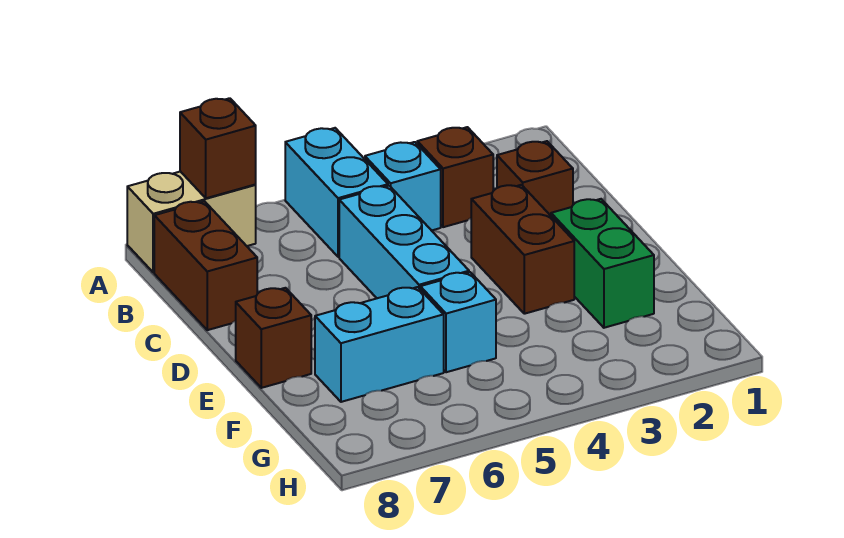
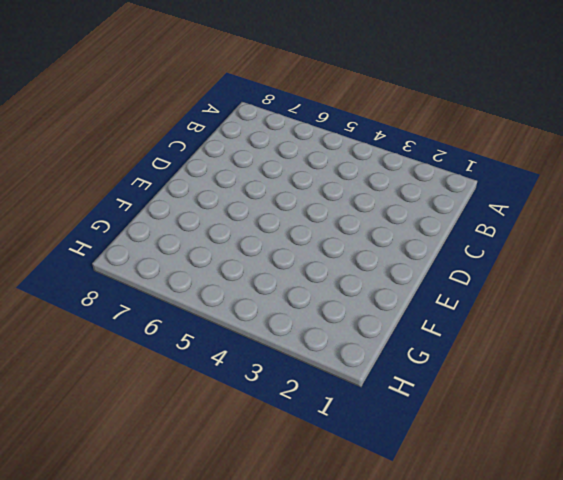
none -> cyan brick A5:B5 level 1
none -> tan brick A7:A8 level 1
none -> brown brick B3 level 1

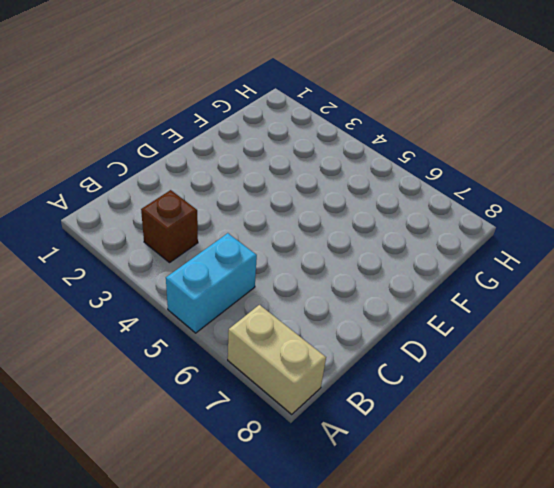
none -> cyan brick B4 level 1
none -> brown brick B8:C8 level 1
none -> brown brick C2 level 1

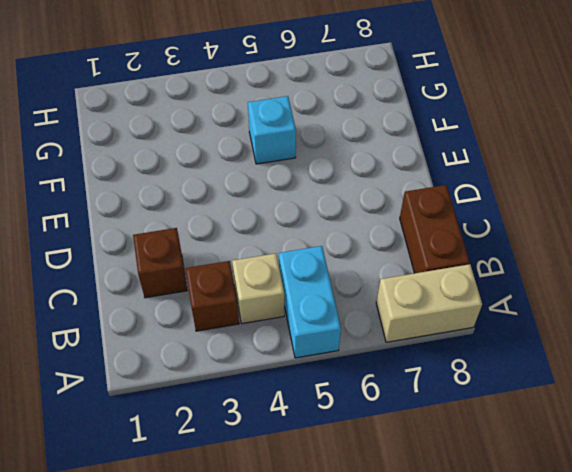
tan brick B4 level 1 -> cyan brick B4 level 1
none -> cyan brick C5:E5 level 1
none -> brown brick D3:E3 level 1
none -> green brick E2:F2 level 1

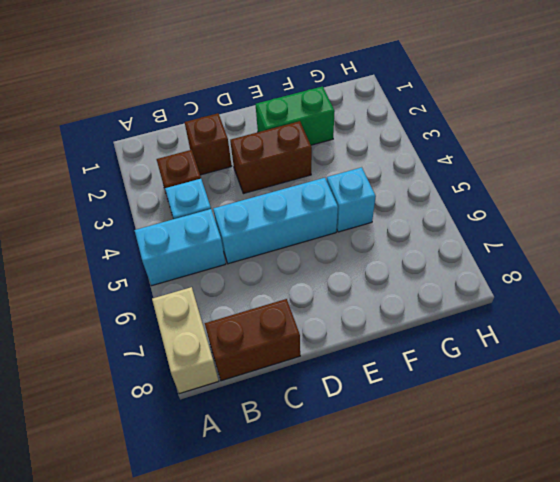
none -> brown brick E8 level 1
none -> cyan brick F6:F7 level 1
none -> brown brick A7 level 2

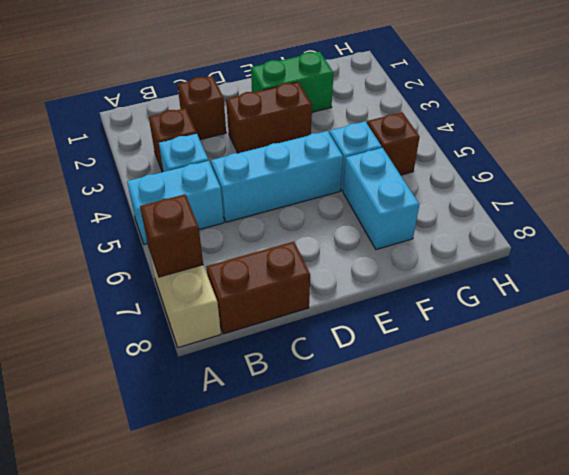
brown brick G5 level 1 -> brown brick E8 level 1

